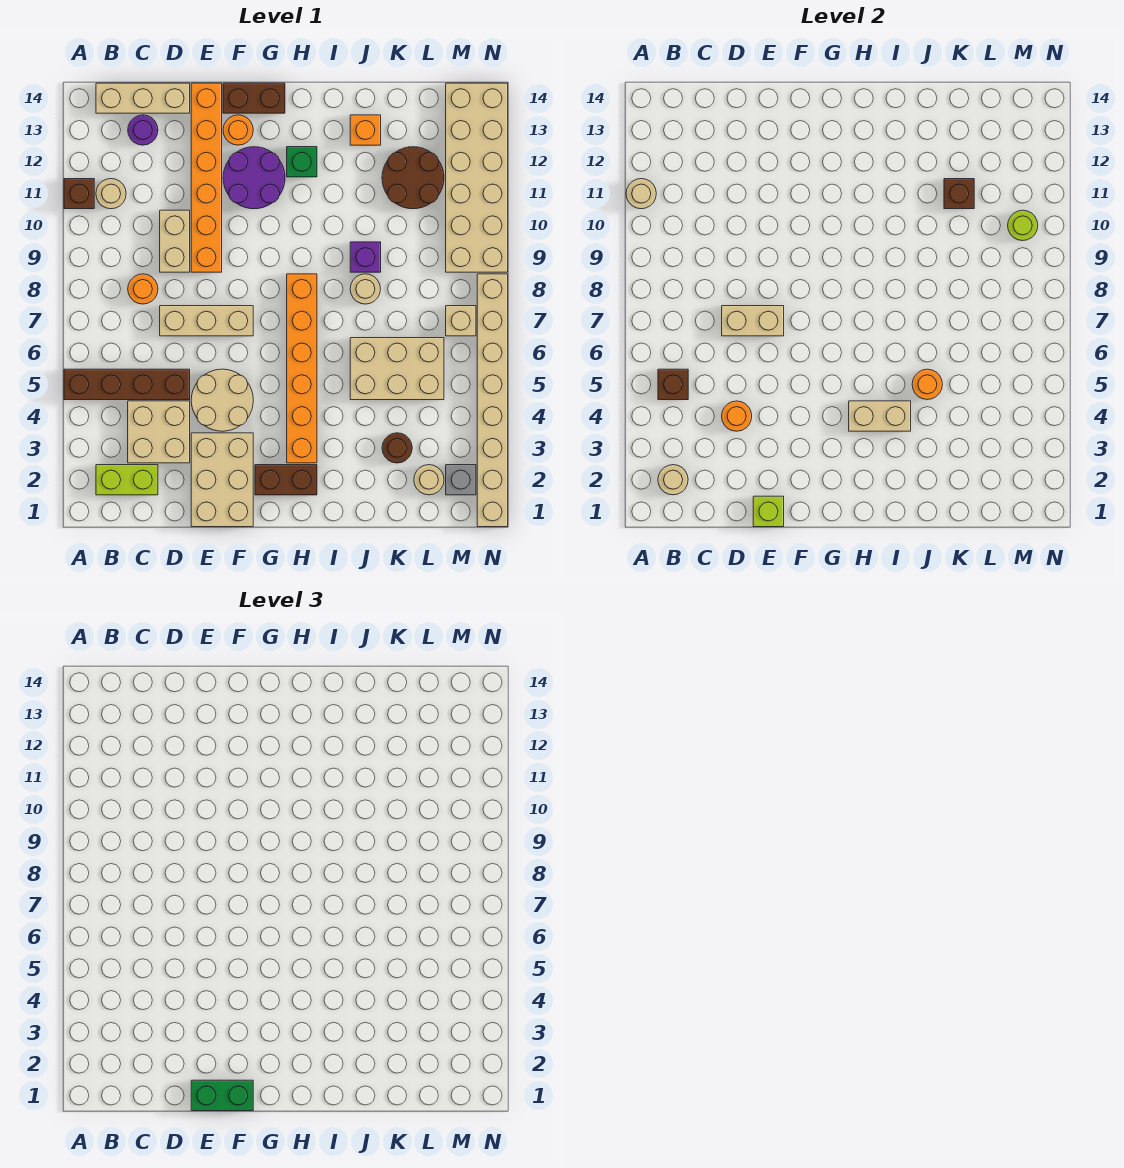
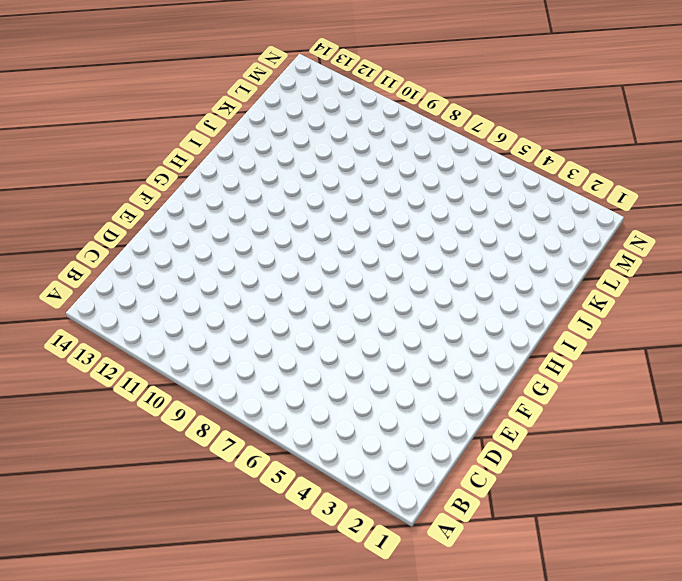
none -> brown brick A5:D5 level 1
none -> brown brick A11 level 1
none -> lime brick B2:C2 level 1
none -> tan round brick B11 level 1

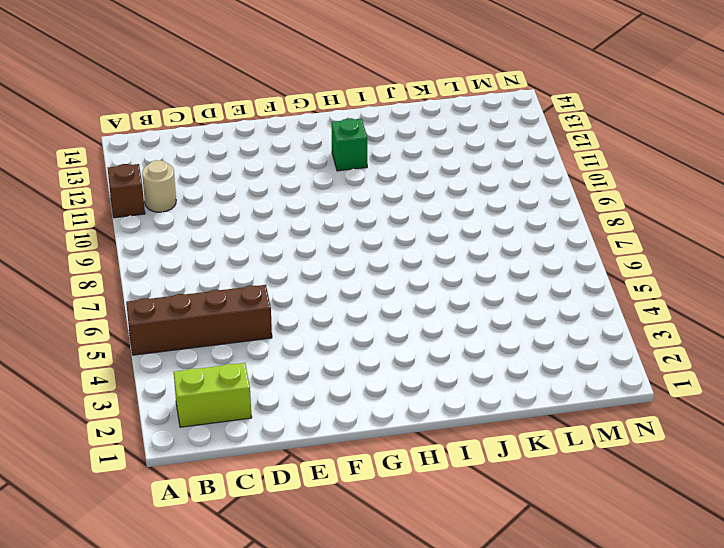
none -> tan brick B14:D14 level 1
none -> tan brick C3:D4 level 1
none -> orange round brick C8 level 1
none -> purple round brick C13 level 1

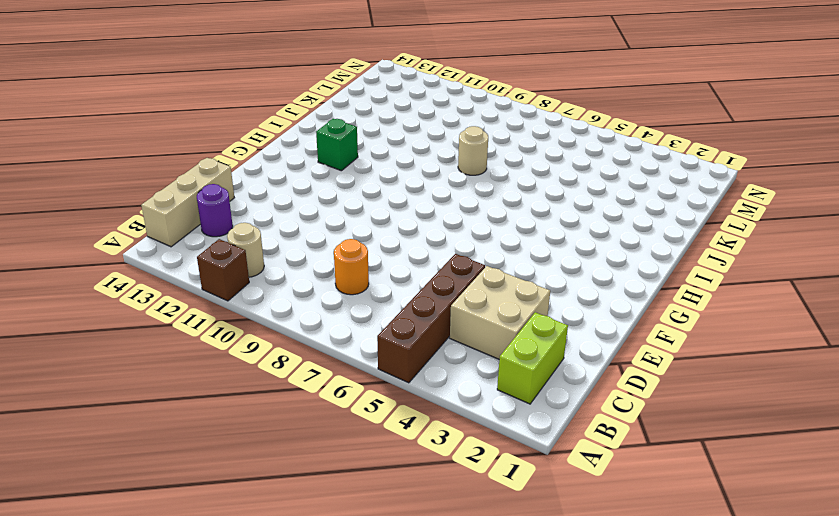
none -> tan brick D7:F7 level 1
none -> tan brick D9:D10 level 1
none -> tan brick E1:F3 level 1
none -> tan round brick E4:F5 level 1

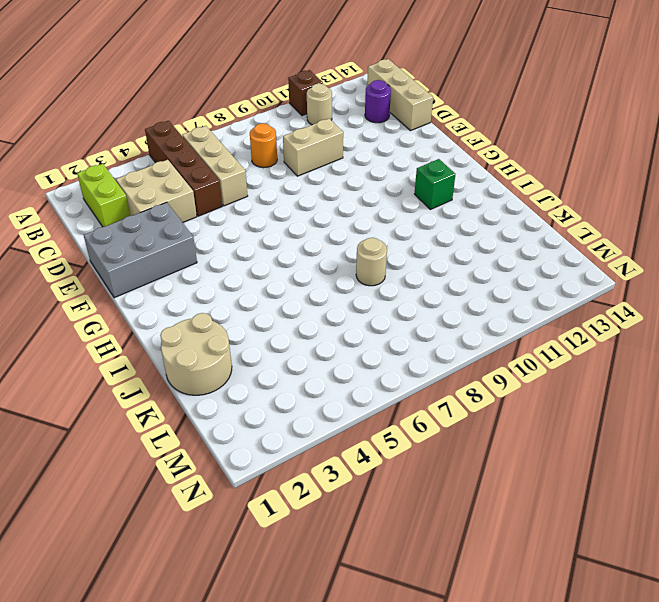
tan brick B6:D6 level 1 -> tan brick D7:F7 level 1
grey brick E1:F3 level 1 -> tan brick E1:F3 level 1
tan round brick J1:K2 level 1 -> tan round brick E4:F5 level 1
none -> orange brick E9:E14 level 1
none -> purple round brick F11:G12 level 1
none -> orange round brick F13 level 1
none -> brown brick F14:G14 level 1

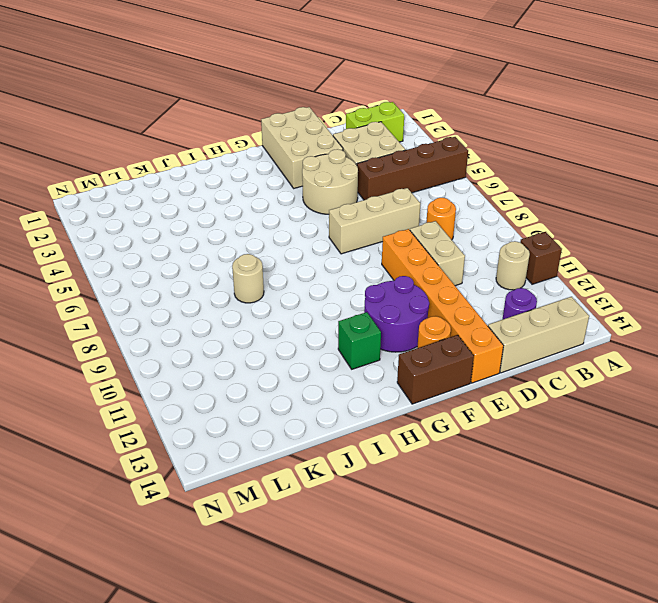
none -> brown brick G2:H2 level 1
none -> orange brick H3:H8 level 1
none -> tan brick J5:L6 level 1
none -> purple brick J9 level 1

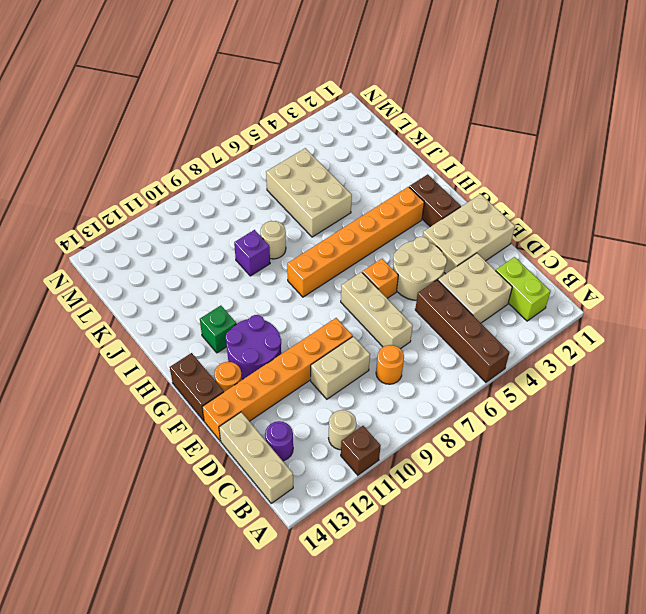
orange brick F6 level 1 -> orange brick J13 level 1
none -> brown round brick K3 level 1
none -> brown round brick K11:L12 level 1
none -> tan round brick L2 level 1
none -> grey brick M2 level 1

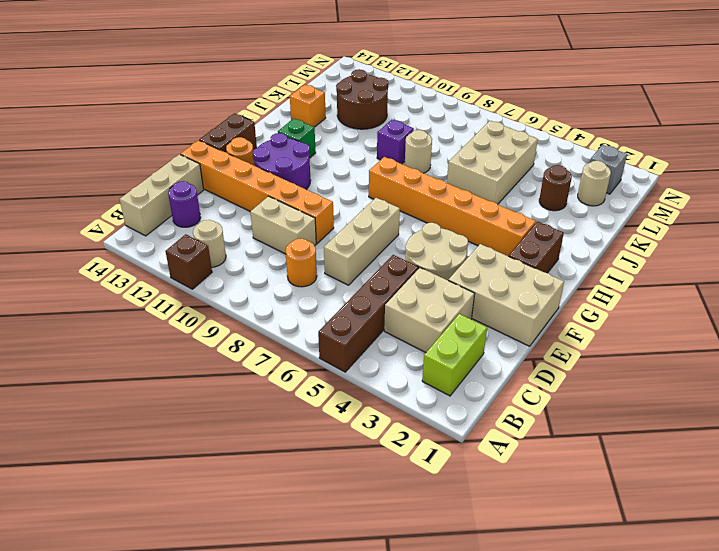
none -> tan brick M7 level 1
none -> tan brick M9:N14 level 1
none -> tan brick N1:N8 level 1
none -> tan round brick A11 level 2

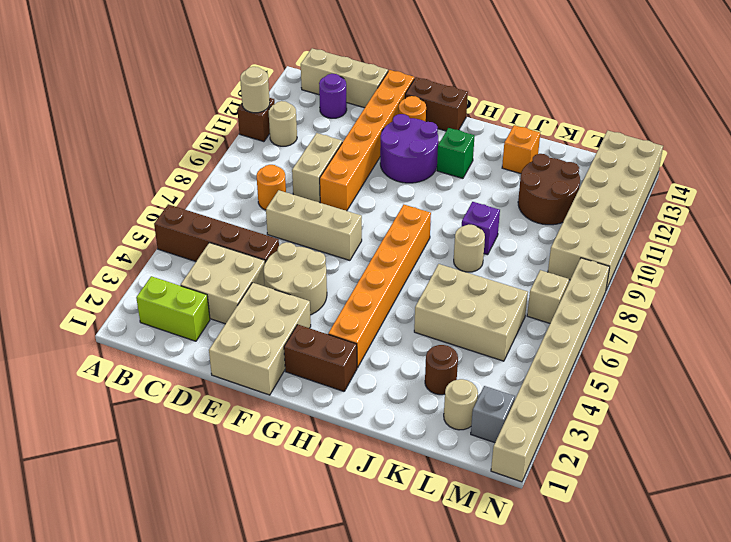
none -> tan round brick B2 level 2
none -> brown brick B5 level 2
none -> orange round brick D4 level 2
none -> tan brick D7:E7 level 2

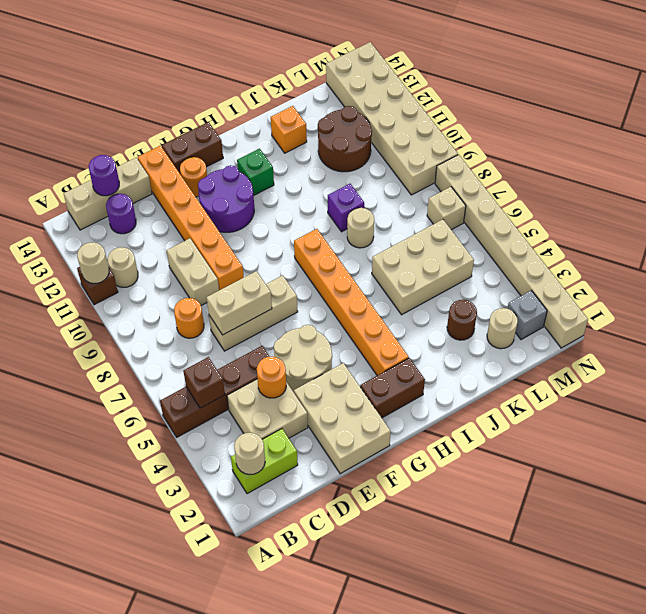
purple round brick C14 level 2 -> none
none -> lime brick E1 level 2
none -> tan brick H4:I4 level 2
none -> orange round brick J5 level 2
none -> brown brick K11 level 2

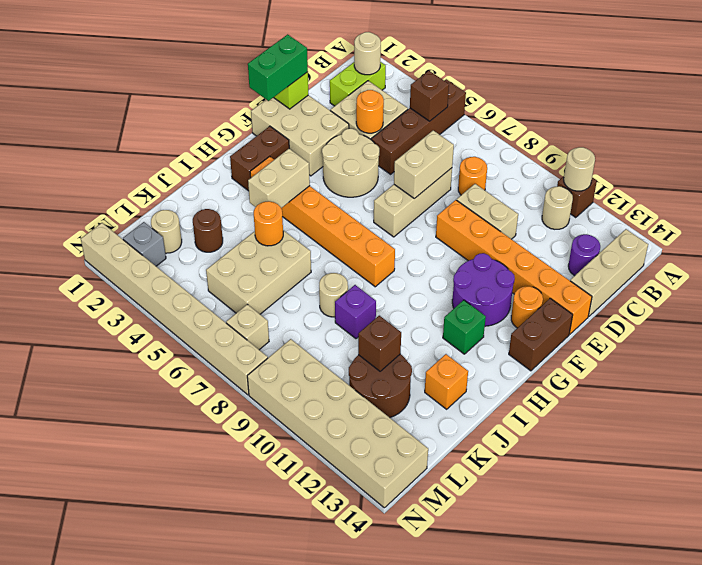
none -> lime round brick M10 level 2

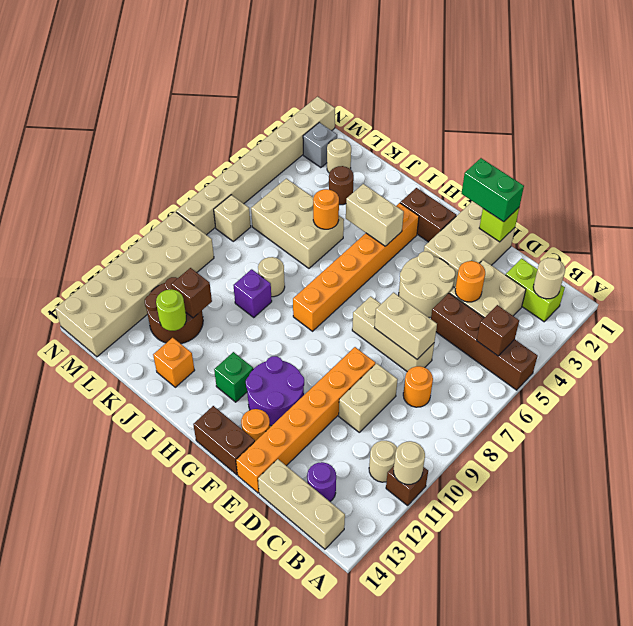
lime round brick K12 level 2 -> lime round brick M10 level 2

